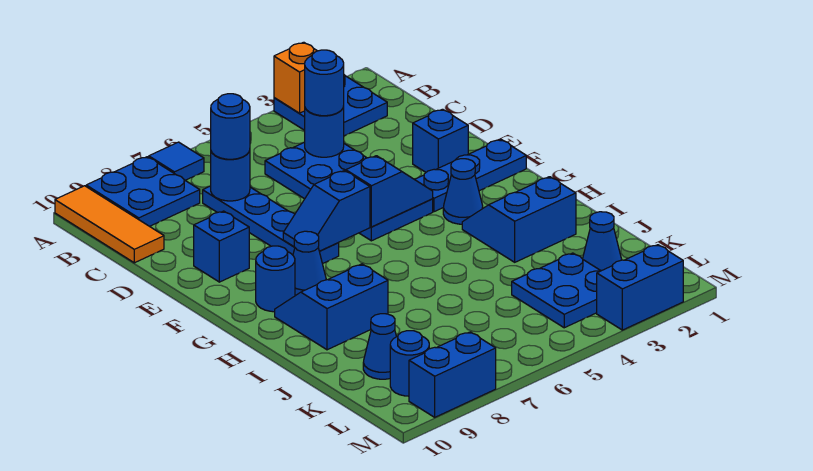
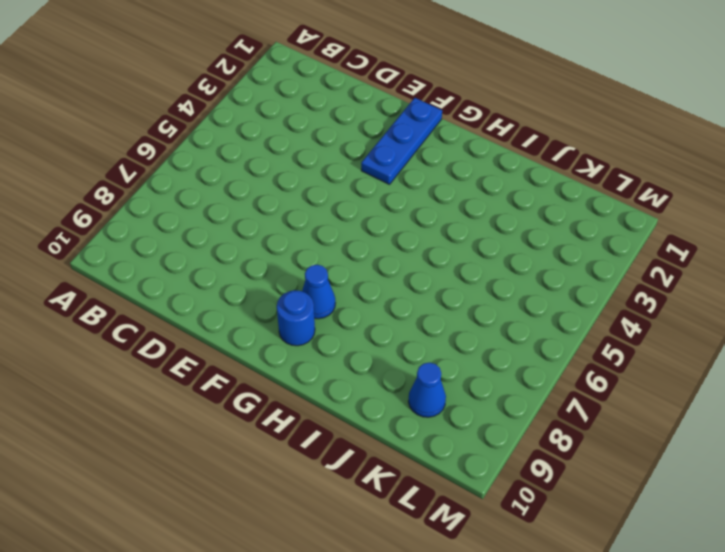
none -> blue plate A2:B3 level 1
none -> blue tile A7 level 1
none -> blue plate A8:B9 level 1

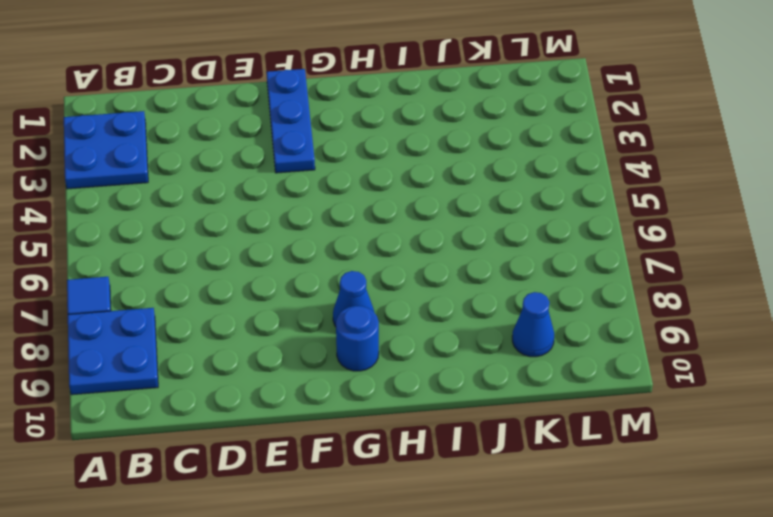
none -> orange tile A10:C10 level 1
none -> blue plate C4:F5 level 1
none -> blue plate C7:F7 level 1

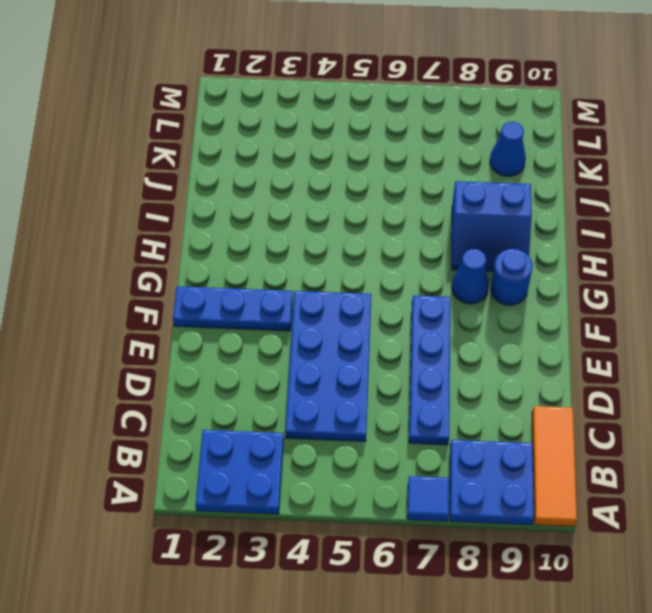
none -> blue brick E2 level 1
none -> blue brick E9 level 1
none -> blue cone G3 level 1

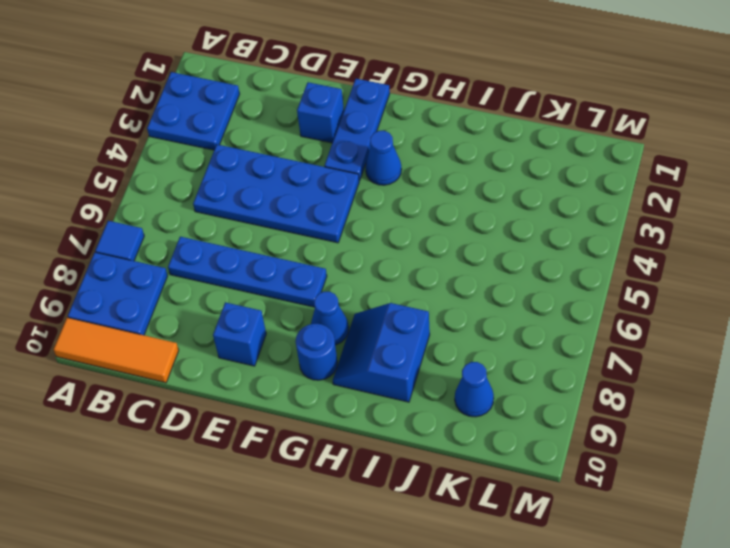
none -> blue slope H2:I3 level 1 top I
none -> blue cone K2 level 1
none -> blue plate K3:L4 level 1

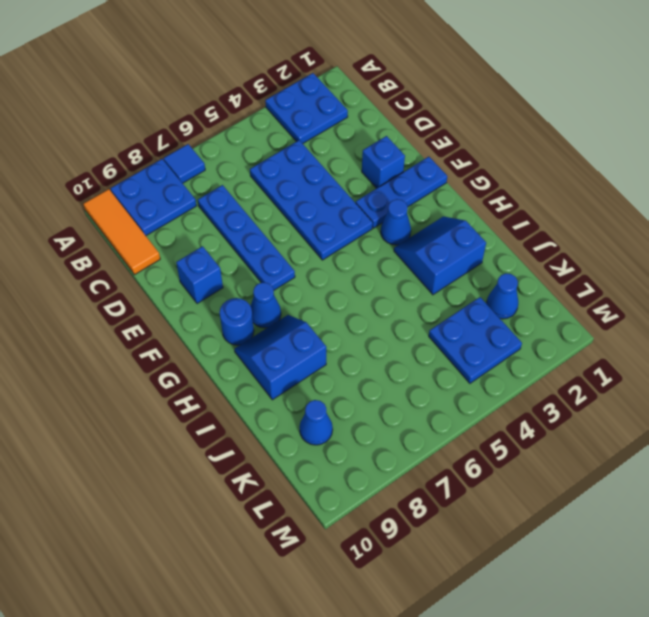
none -> blue round brick L9 level 1
none -> blue brick M2:M3 level 1
none -> blue brick M8:M9 level 1

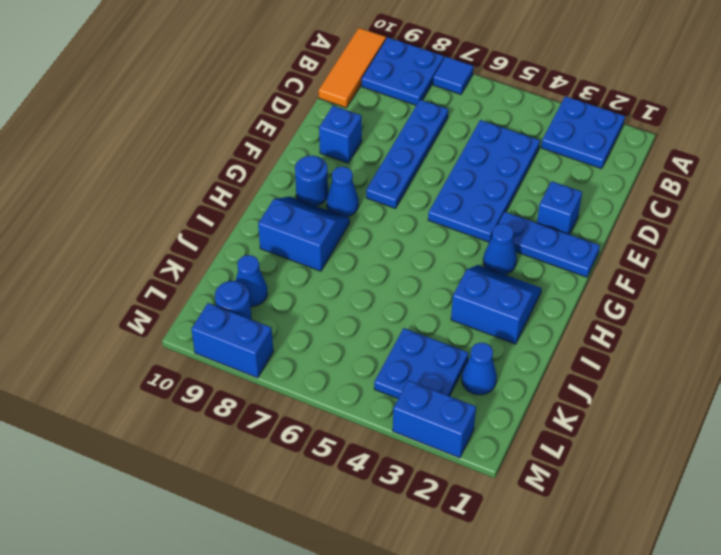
none -> orange brick A3 level 2
none -> blue round brick C4 level 2
none -> blue round brick C7 level 2

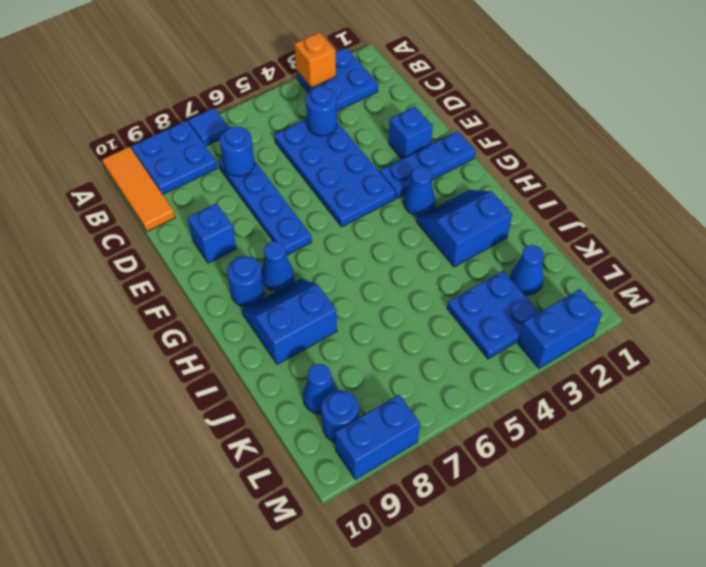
none -> blue slope F4:F5 level 2 top 5
none -> blue slope F6:F7 level 2 top 6
none -> blue round brick C4 level 3

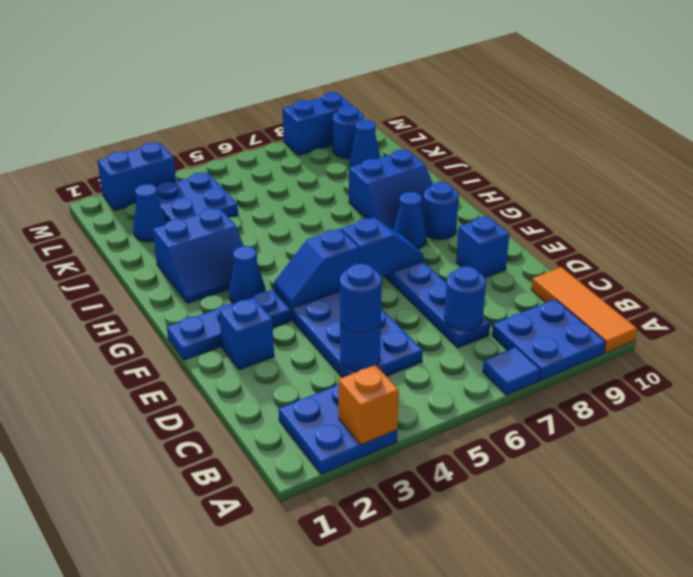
none -> blue round brick C7 level 3

